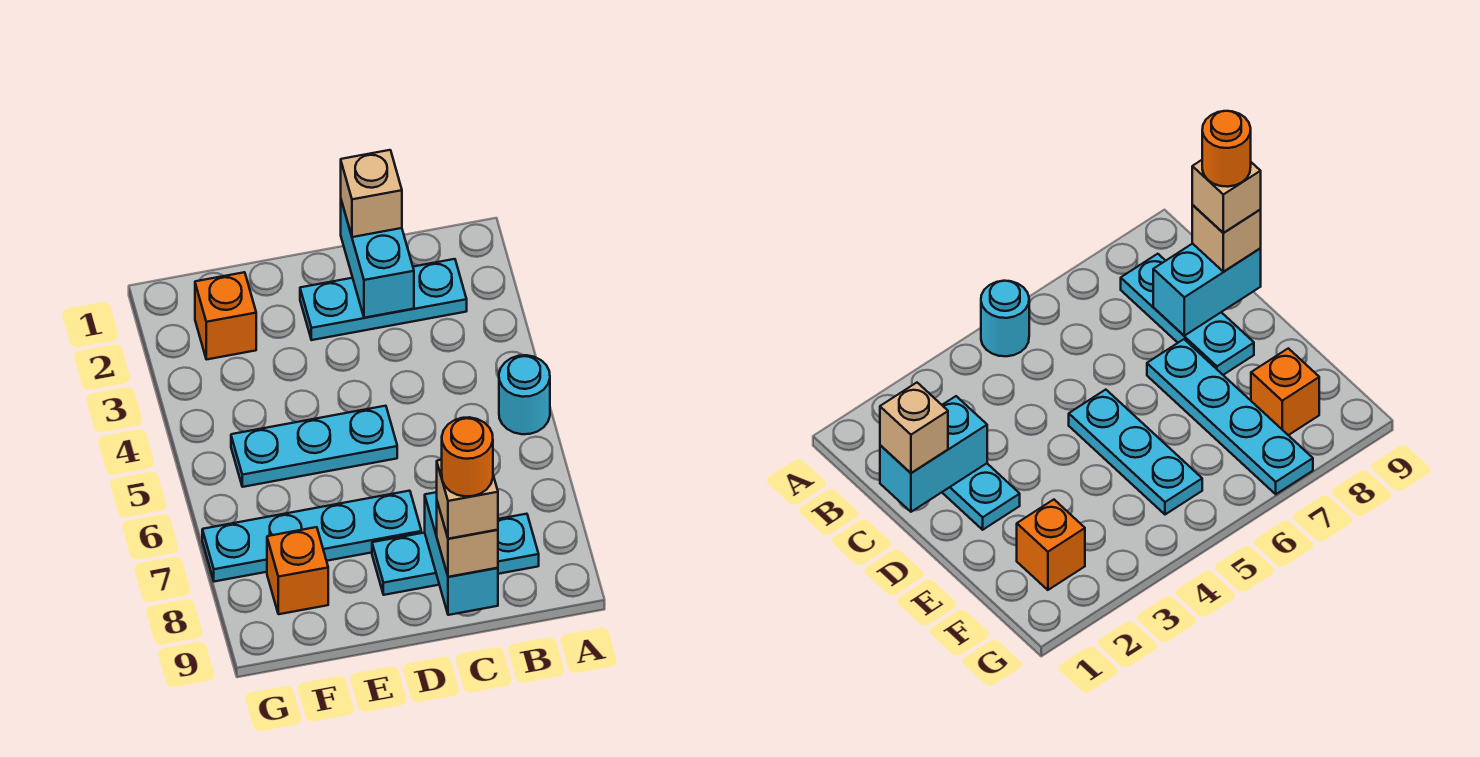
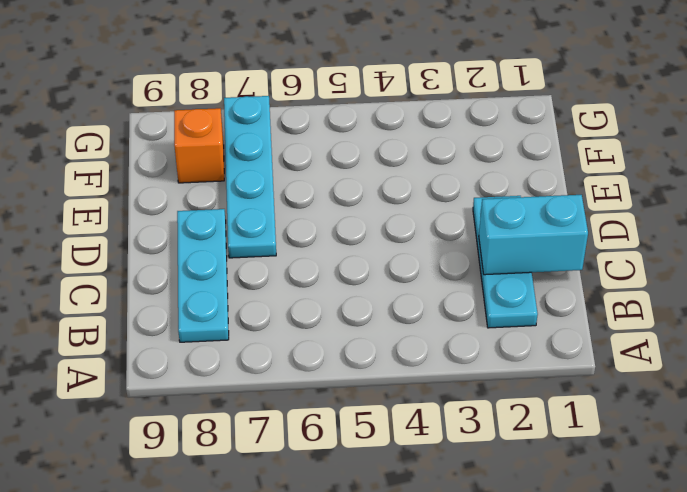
none -> cyan round brick A5 level 1
none -> cyan plate D5:F5 level 1
none -> orange brick F2 level 1

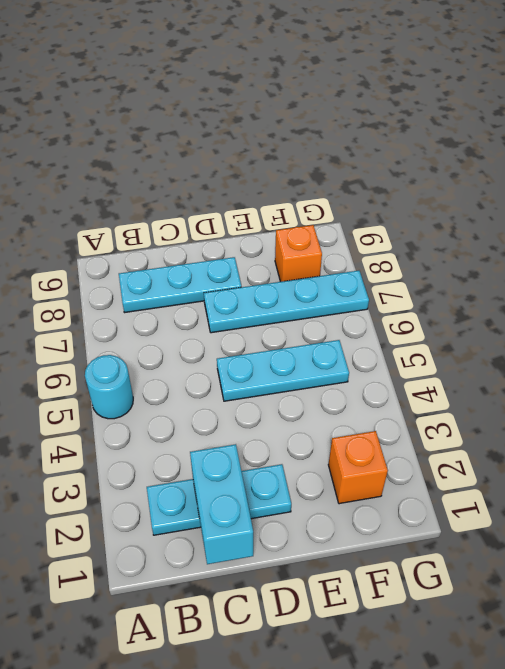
none -> cyan brick C8:C9 level 2
none -> tan brick C1 level 3
none -> tan brick C9 level 3

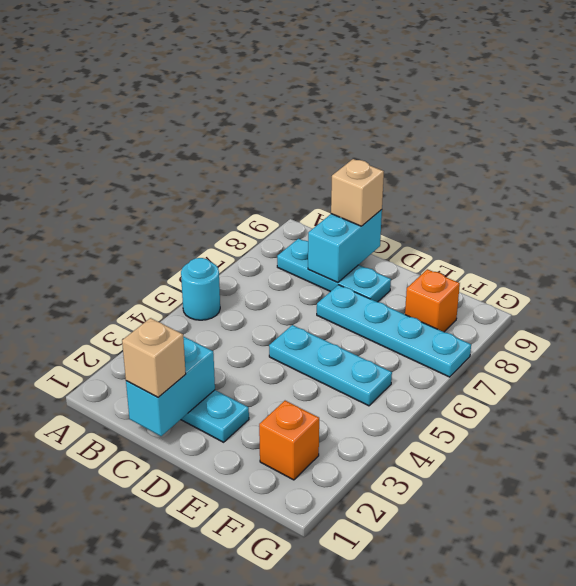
none -> tan brick C9 level 4
none -> orange round brick C9 level 5

